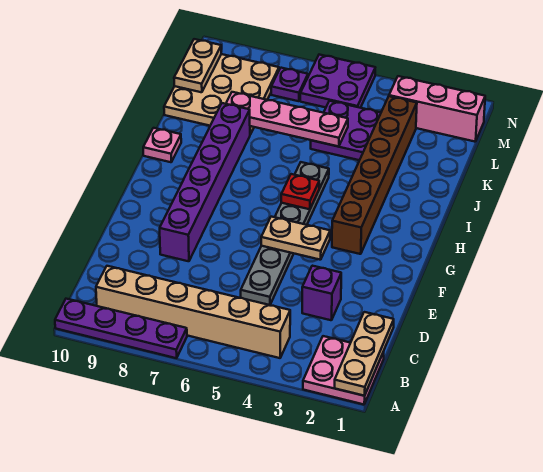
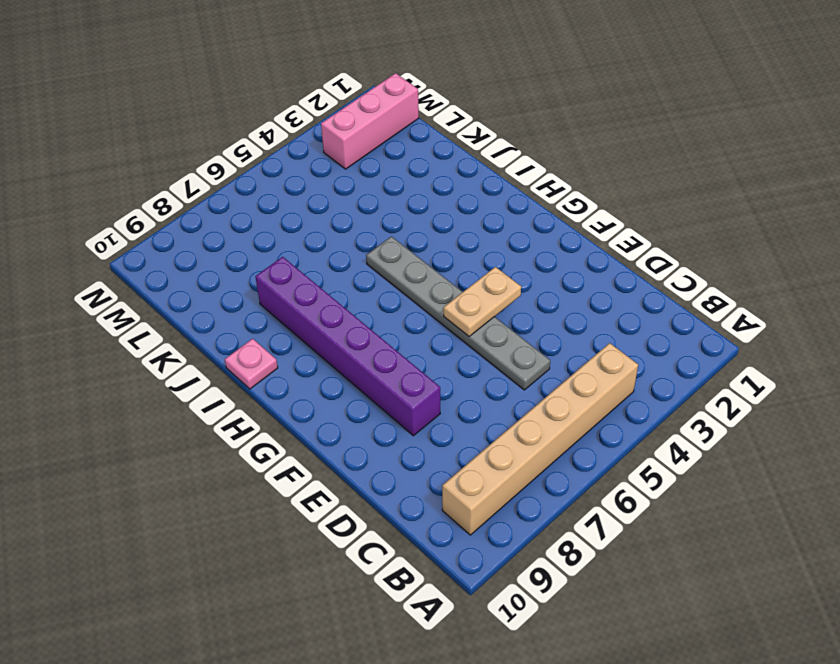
none -> pink plate A1:B2 level 1
none -> purple plate A7:A10 level 1
none -> purple brick D3 level 1

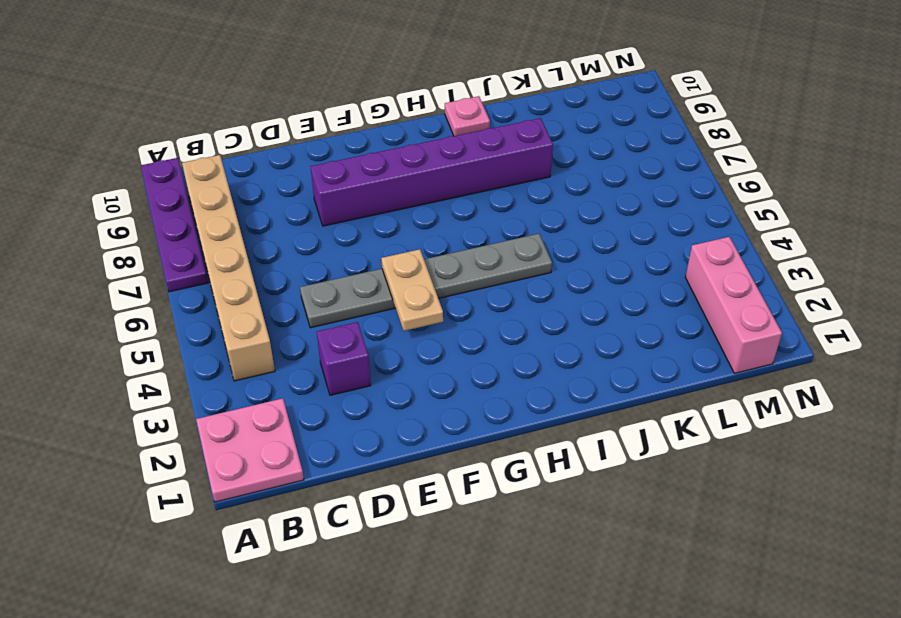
none -> brown brick G3:L3 level 1
none -> purple plate K4:L5 level 1
none -> tan plate K8:M10 level 1

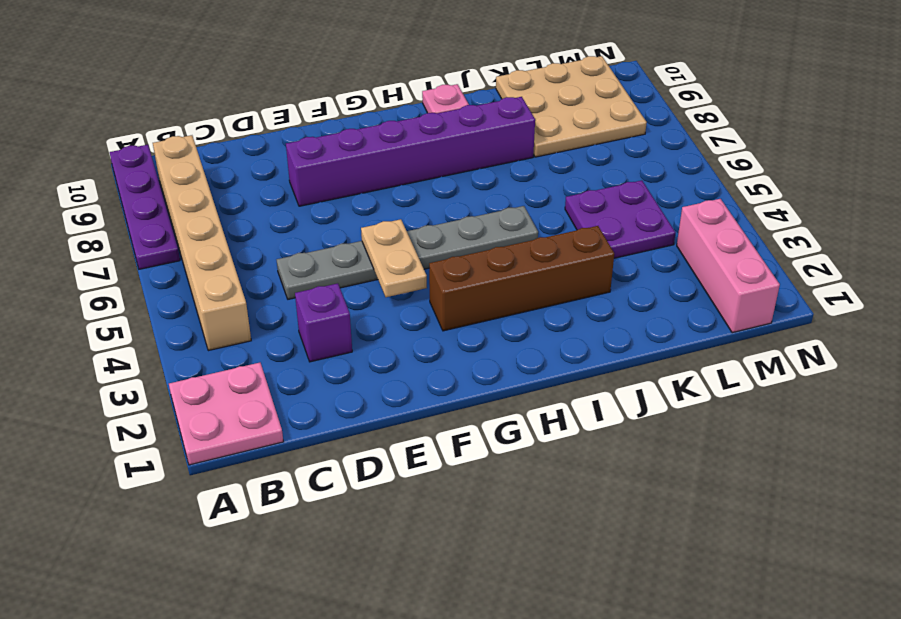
brown brick G3:J3 level 1 -> brown brick G3:L3 level 1
none -> purple plate M5:N6 level 1
none -> purple plate M7 level 1
none -> tan plate A1:C1 level 2

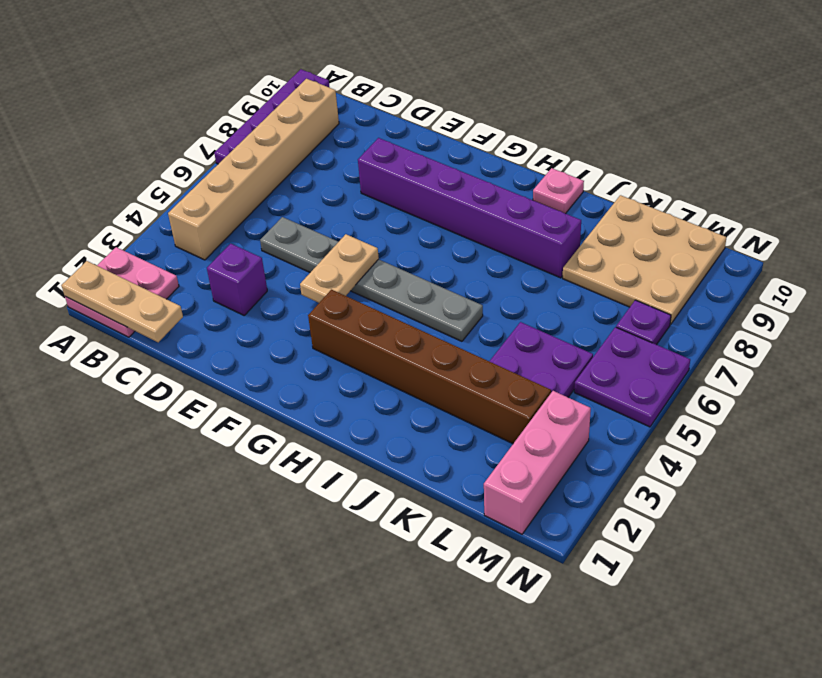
none -> red plate H5 level 2
none -> pink plate K5:K8 level 2
none -> tan plate L10:M10 level 2

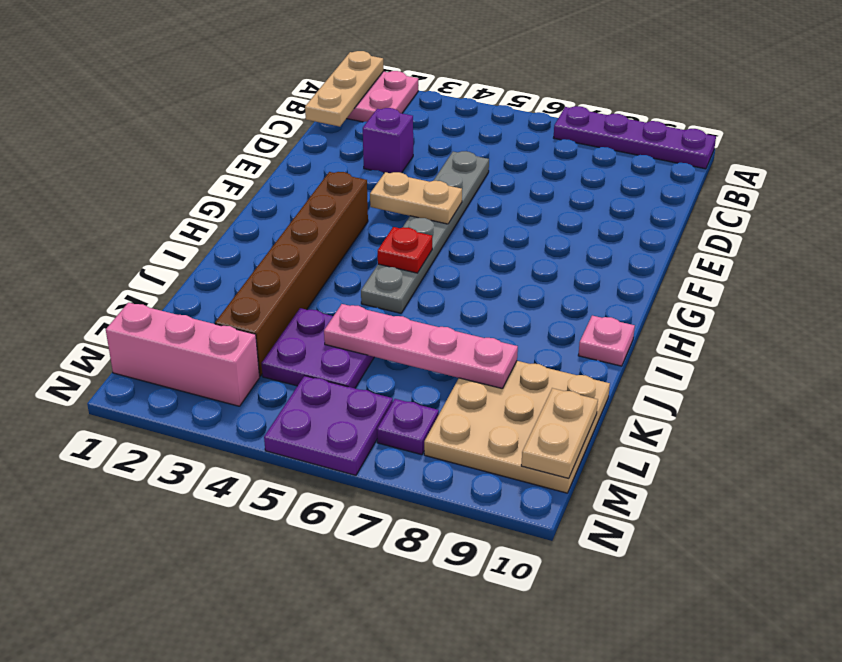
none -> tan brick B4:B9 level 1
none -> purple brick E8:J8 level 1

